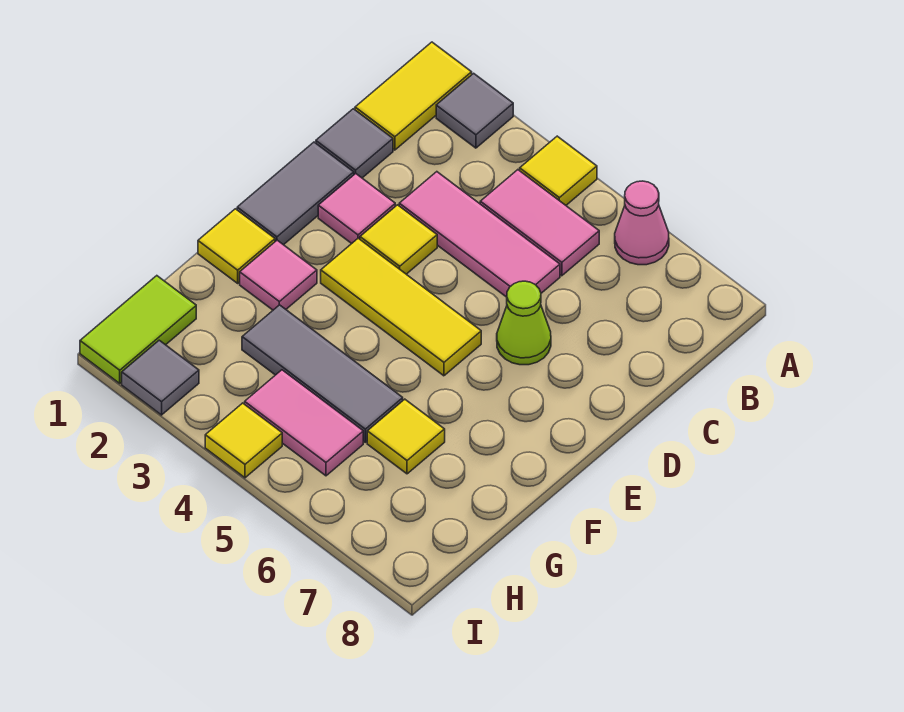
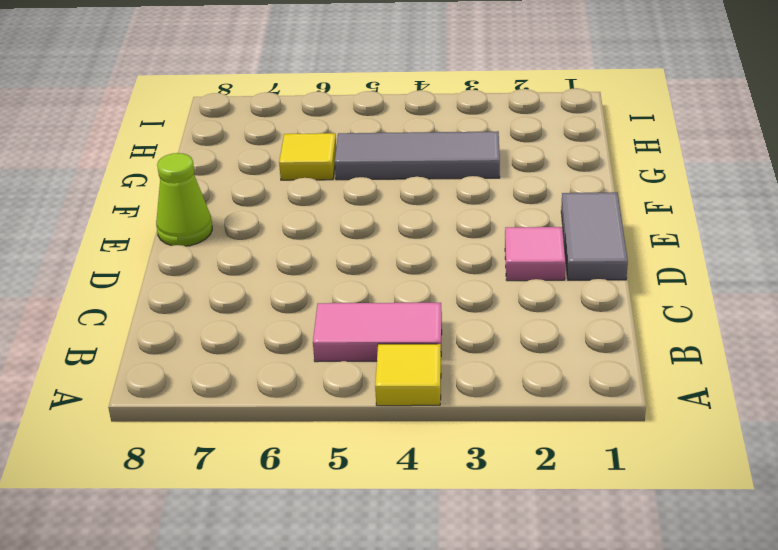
lime cone E8 level 1 -> lime cone D6 level 1
none -> yellow tile A1:B1 level 1
none -> grey tile A2 level 1
none -> pink cone A6 level 1

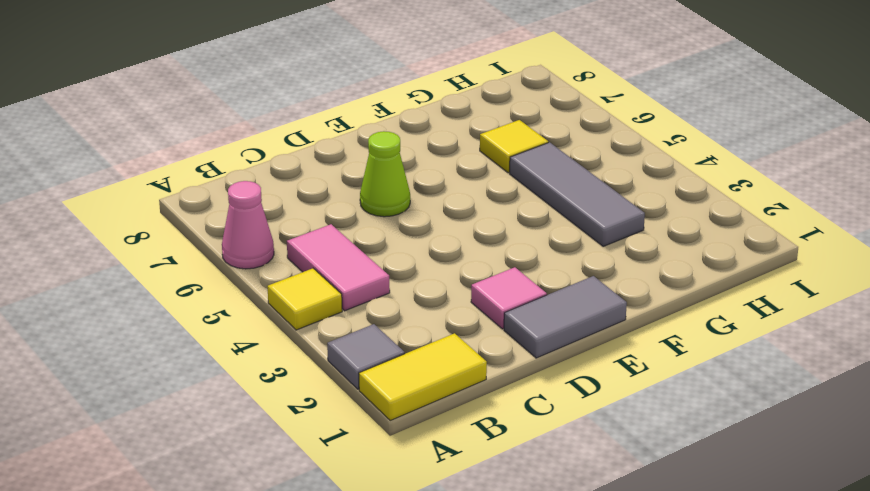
none -> grey tile C1 level 1
none -> pink tile C3:C5 level 1
none -> yellow tile D3 level 1

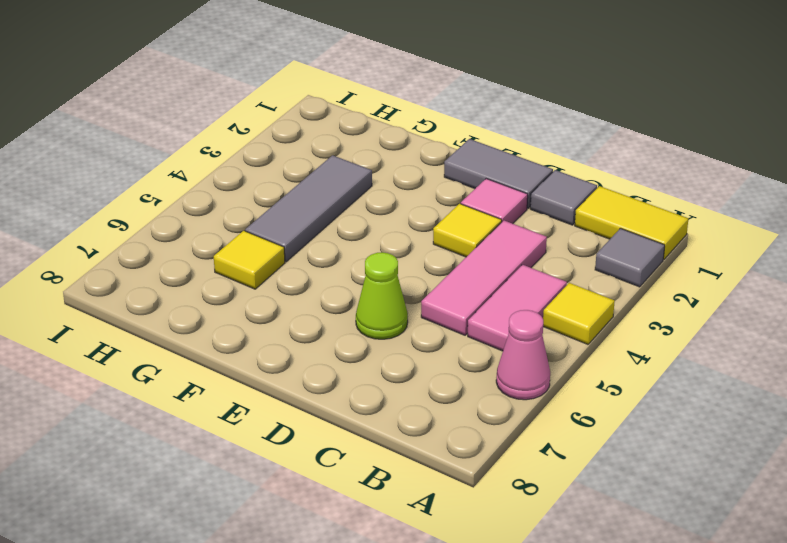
none -> yellow tile E3:E5 level 1
none -> yellow tile F1 level 1
none -> pink tile F2 level 1

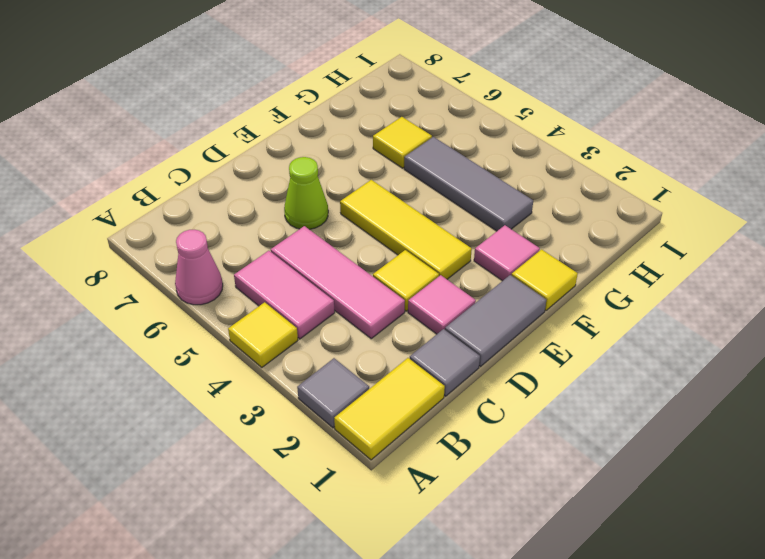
none -> lime tile H1:I1 level 1
none -> pink tile H4:H5 level 1
none -> grey tile I2 level 1

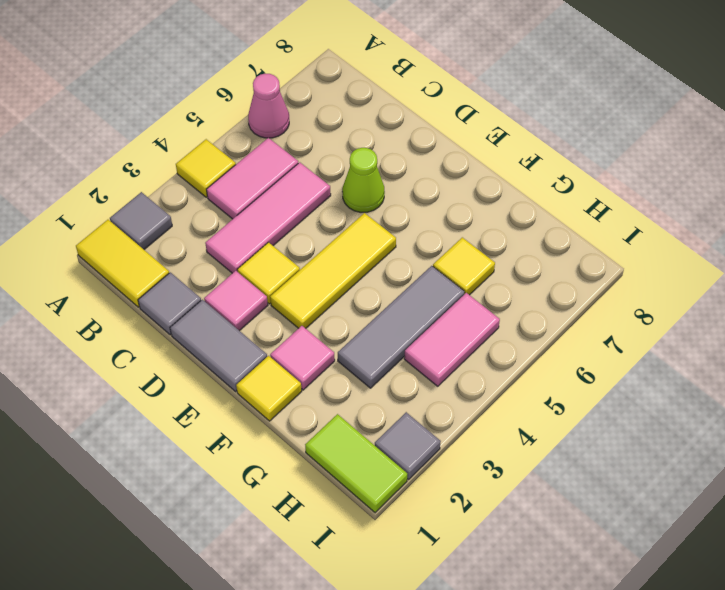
none -> yellow tile I4 level 1

